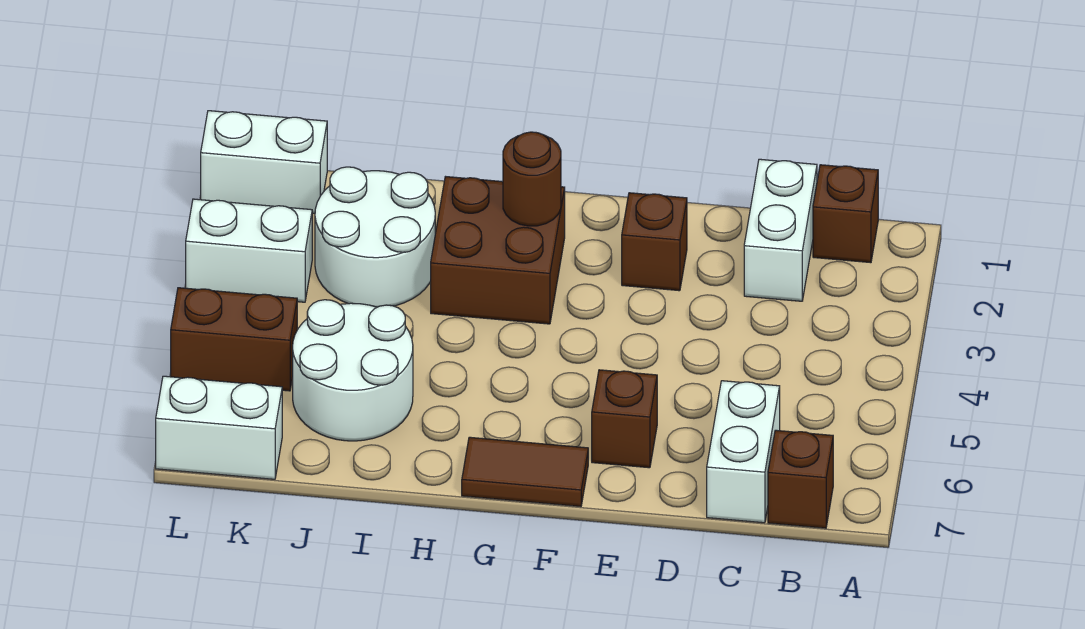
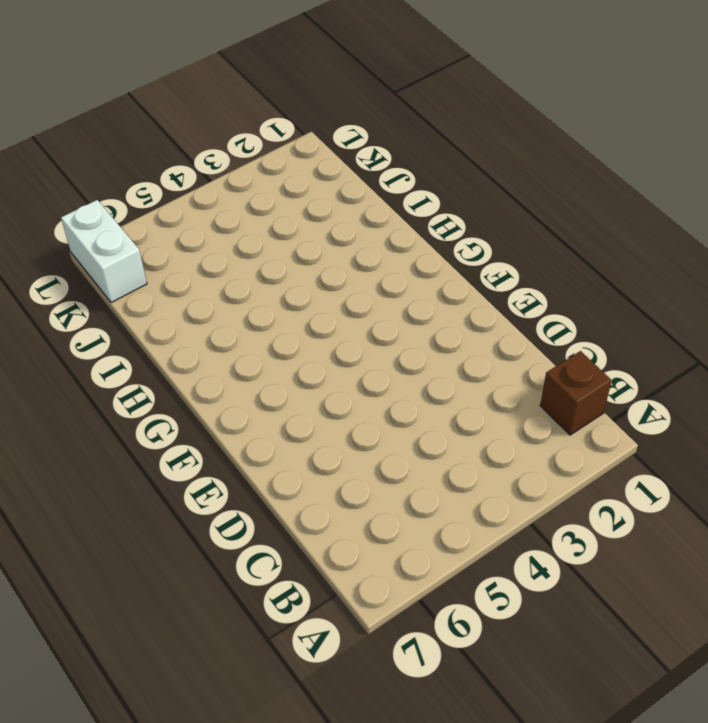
none -> brown brick B7 level 1
none -> white brick C1:C2 level 1
none -> white brick C6:C7 level 1

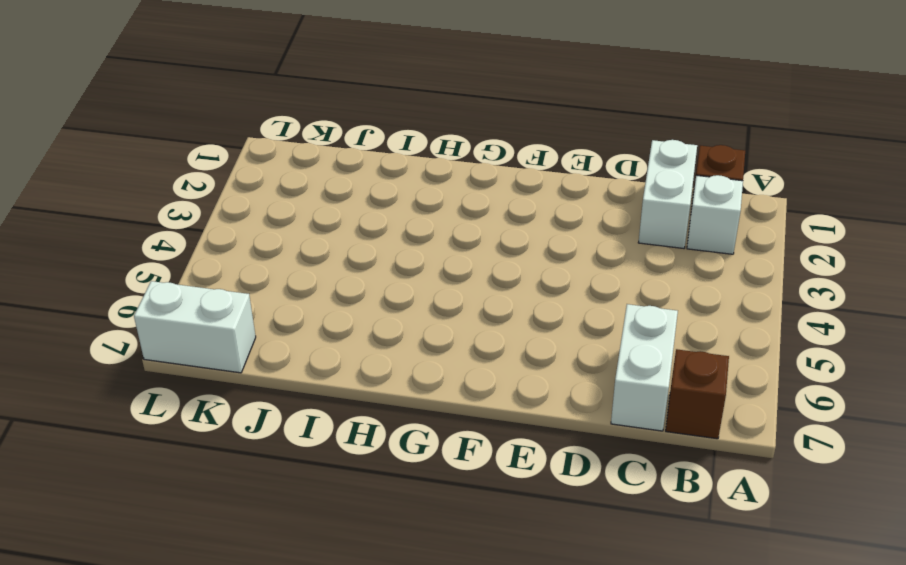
white brick B2 level 1 -> none
none -> brown brick E2 level 1
none -> brown brick E6 level 1
none -> brown tile F7:G7 level 1

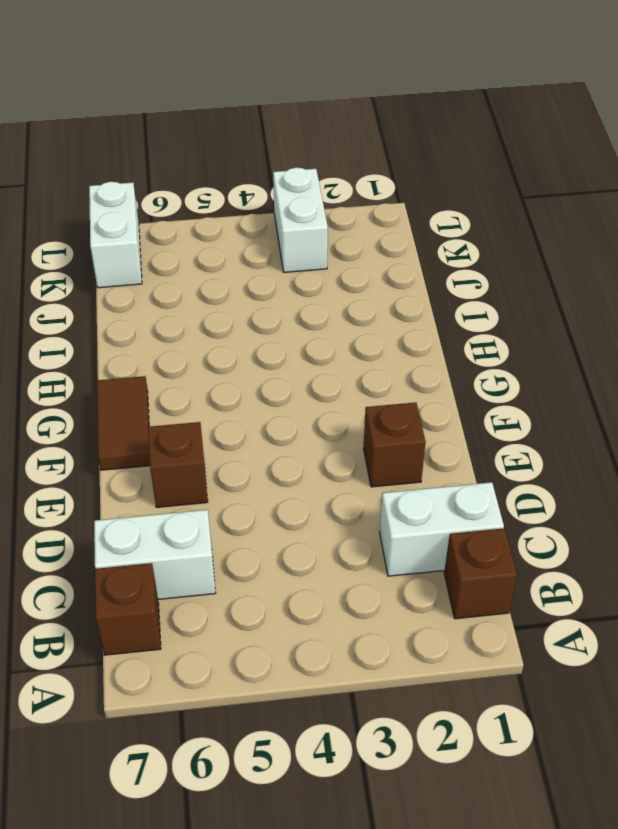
none -> brown brick G2:H3 level 1
none -> white round brick I2:J3 level 1
none -> white round brick I5:J6 level 1

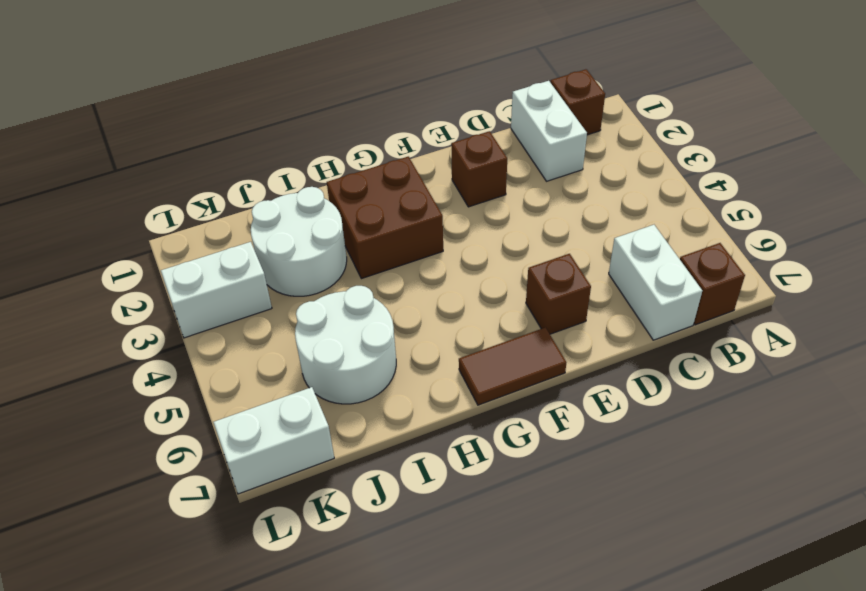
none -> white brick K1:L1 level 1
none -> brown brick K5:L5 level 1
none -> brown round brick G2 level 2

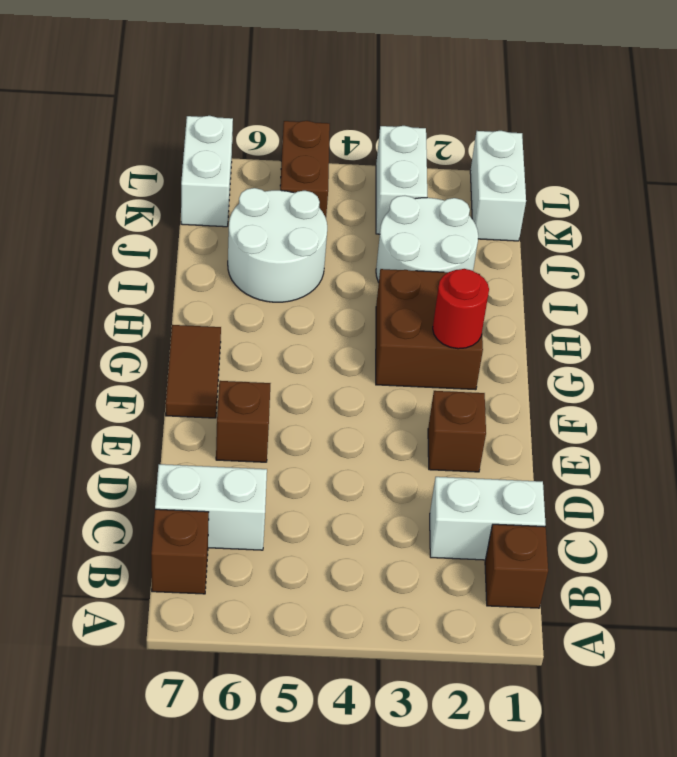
red round brick G2 level 2 -> brown round brick G2 level 2

